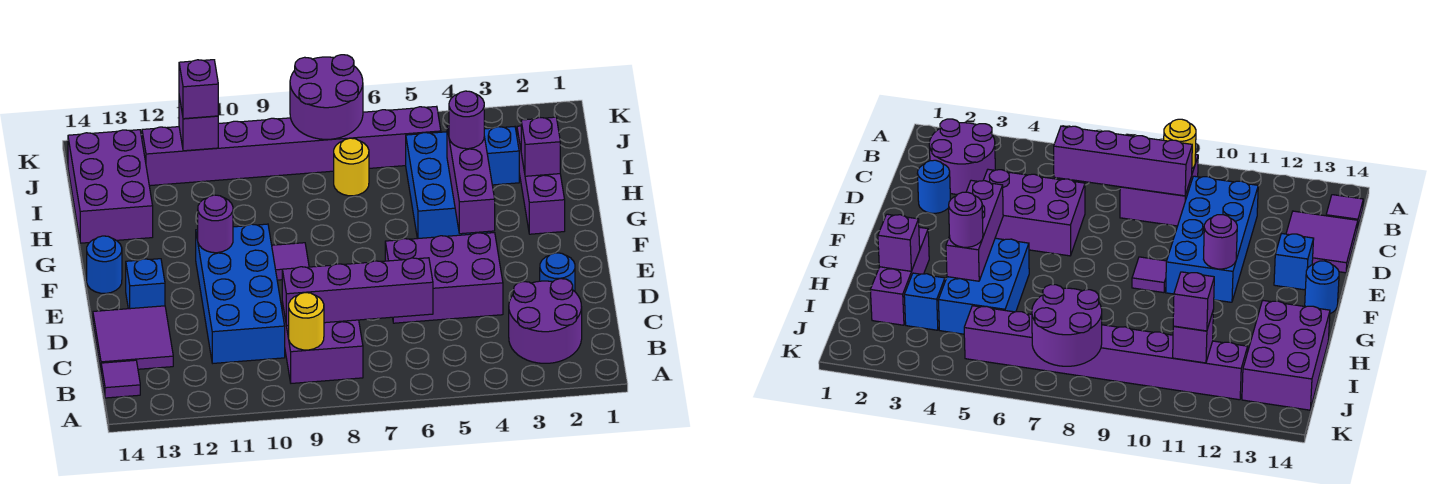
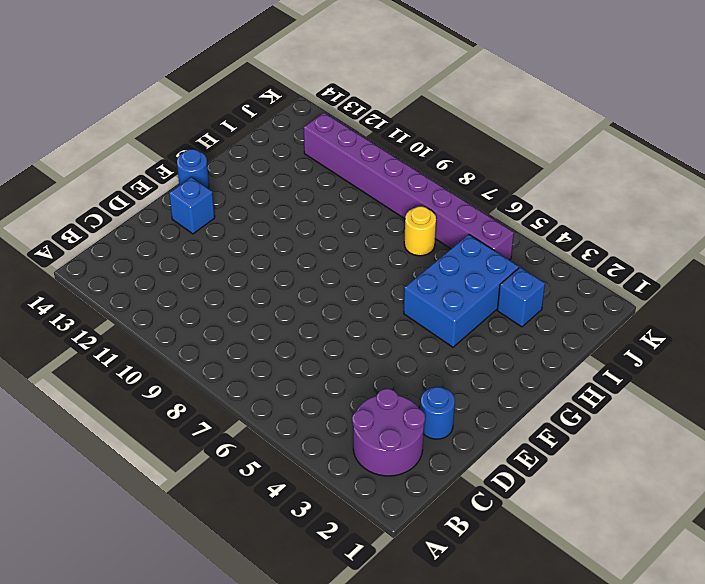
none -> purple brick B8:C9 level 1
none -> purple tile B14 level 1
none -> blue brick C10:F11 level 1

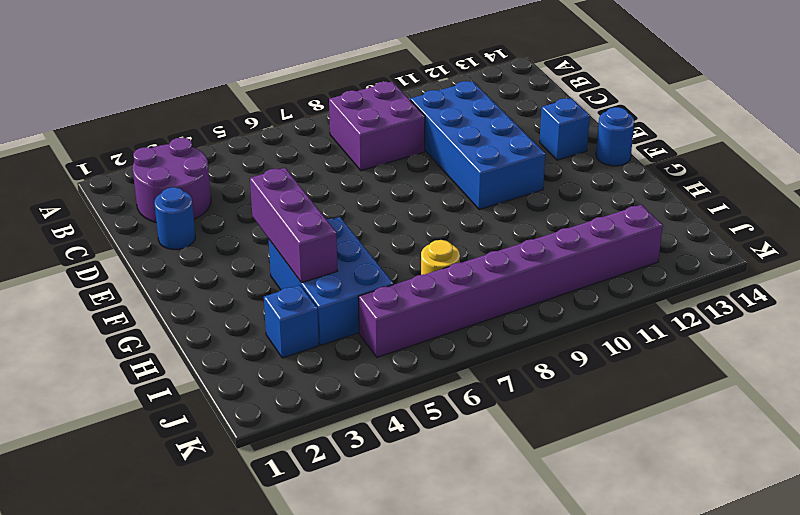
none -> purple tile B14 level 1
none -> purple tile C13:D14 level 1
none -> purple brick D4:E6 level 1

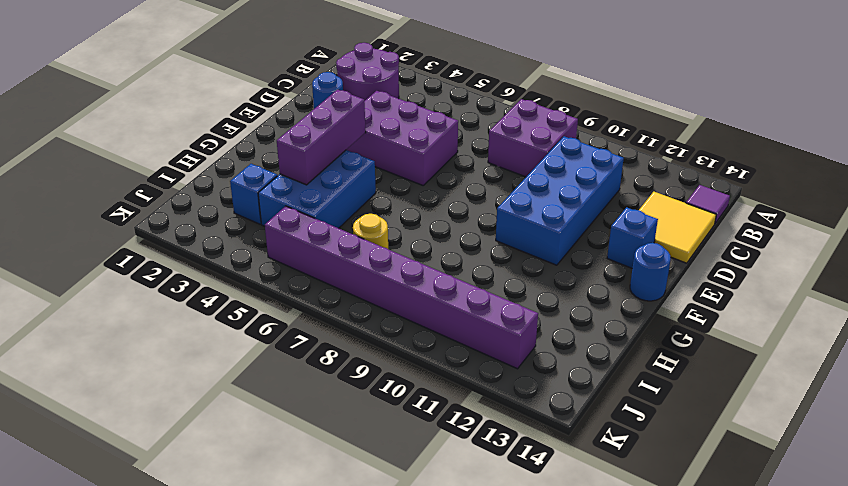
yellow tile C13:D14 level 1 -> purple tile C13:D14 level 1
none -> purple tile F9 level 1
none -> purple brick G2:I2 level 1
none -> purple brick H13:J14 level 1

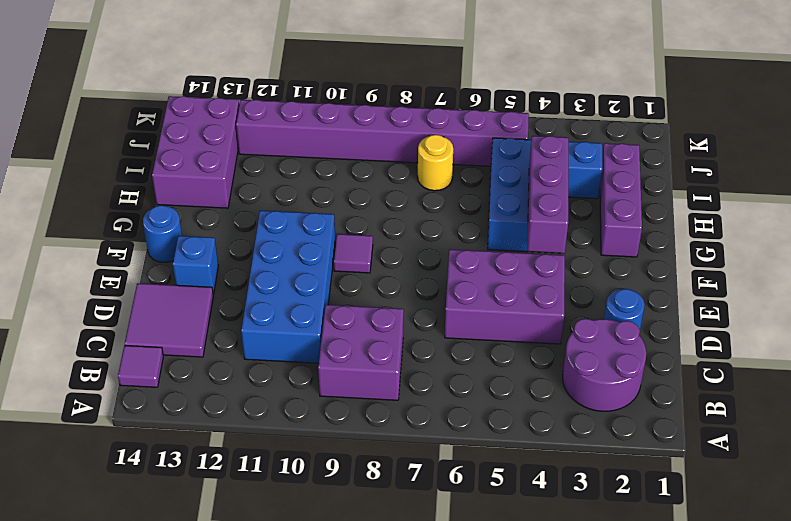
none -> yellow round brick B9 level 2
none -> purple brick C6:C9 level 2
none -> purple round brick F11 level 2

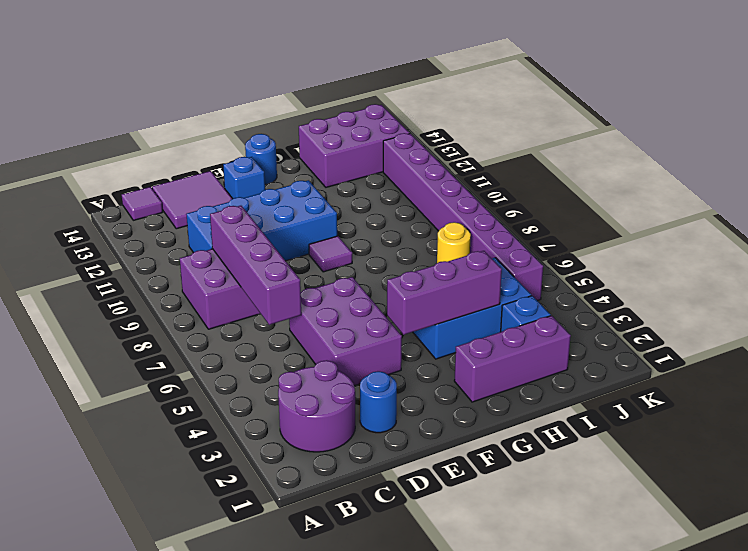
none -> yellow round brick B9 level 2
none -> purple round brick F11 level 2
none -> purple brick H2 level 2

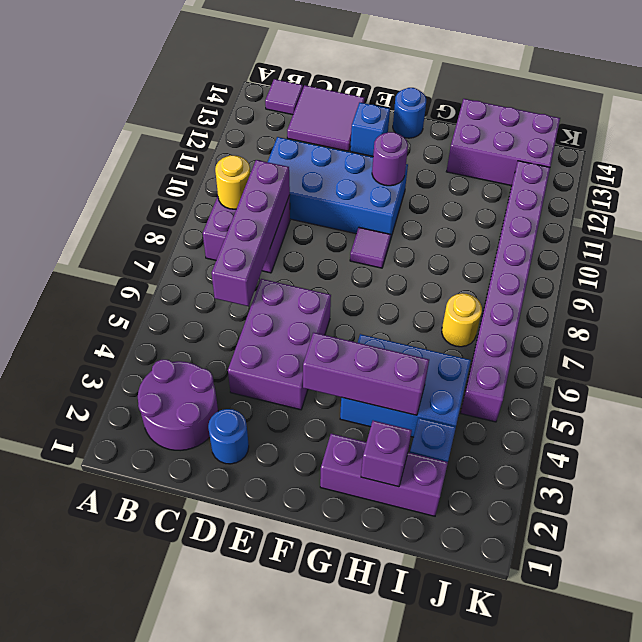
none -> purple round brick J7:K8 level 2
none -> purple brick J11 level 2
none -> purple round brick H4 level 3

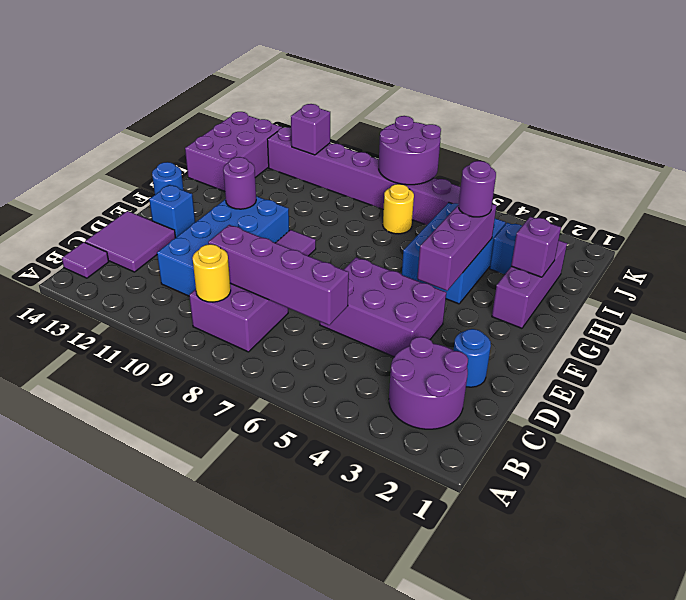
none -> purple brick J11 level 3

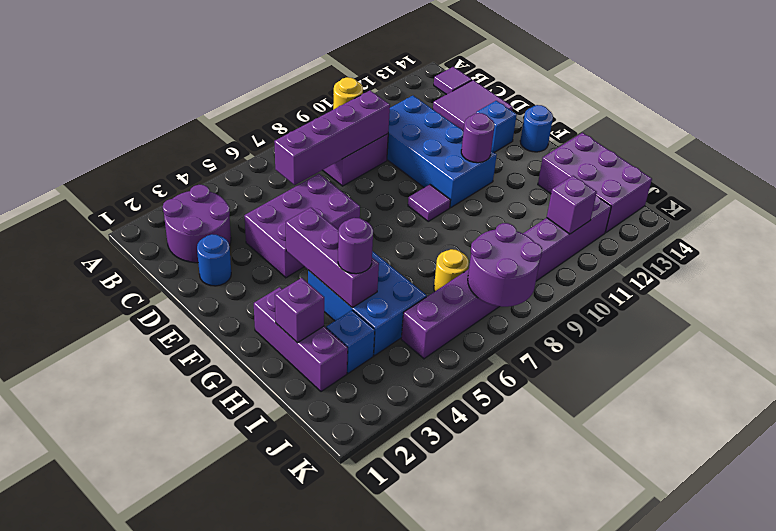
none -> purple brick J11 level 3

